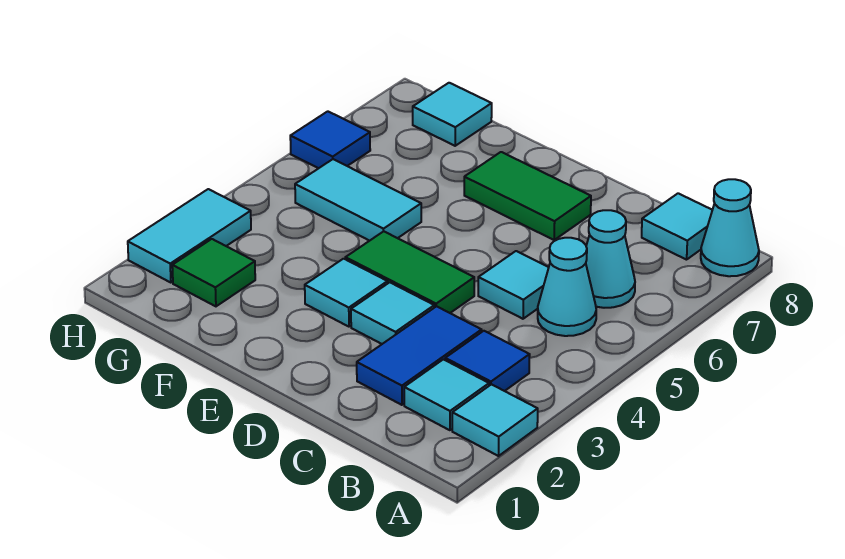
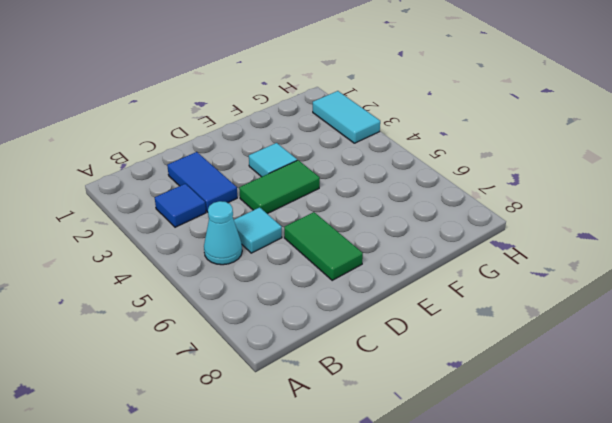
green tile D6:D7 level 1 -> green tile D7:E7 level 1
none -> cyan tile A2 level 1
none -> cyan cone A8 level 1
none -> cyan tile B2 level 1

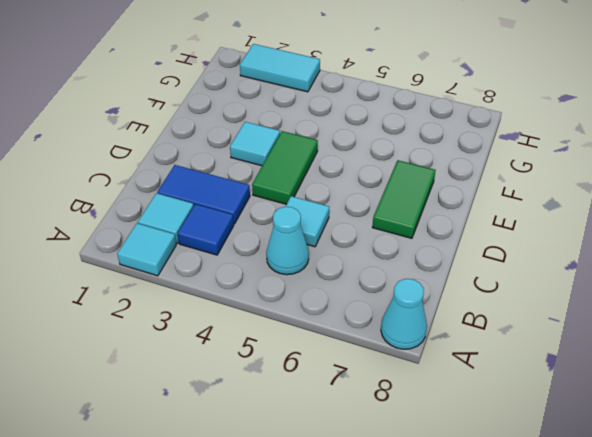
none -> cyan cone B6 level 1
none -> cyan tile B8 level 1
none -> cyan tile D3 level 1

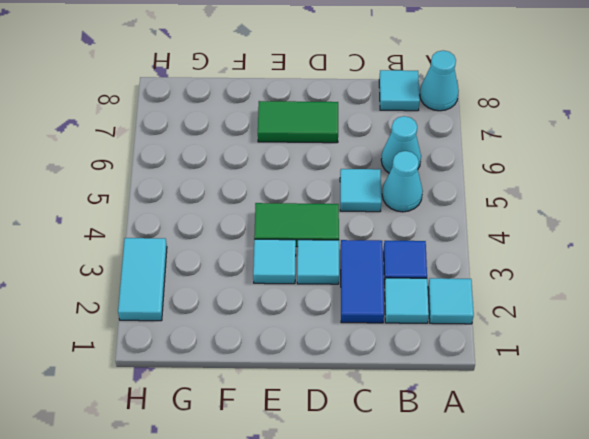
none -> cyan tile F5:G5 level 1
none -> green tile G2 level 1
none -> cyan tile G8 level 1

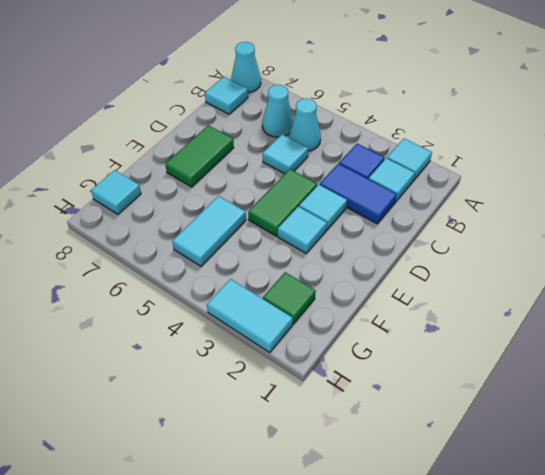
none -> blue tile H6 level 1

